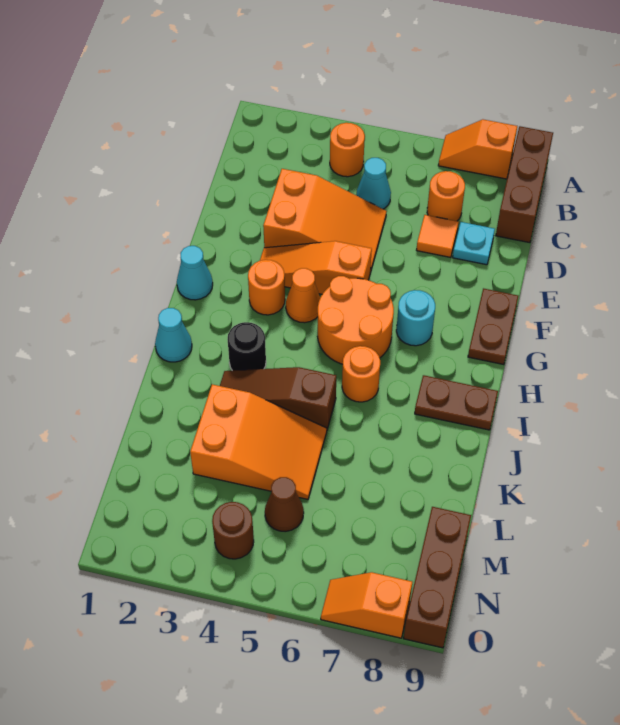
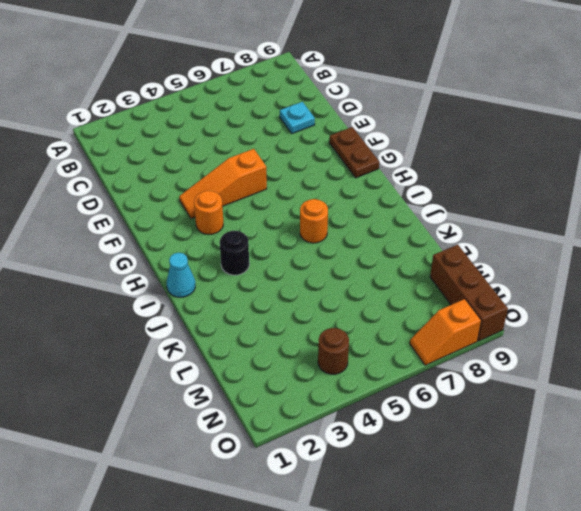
none -> orange slope A7:A8 level 1 top 8
none -> brown brick A9:C9 level 1
none -> orange round brick B4 level 1

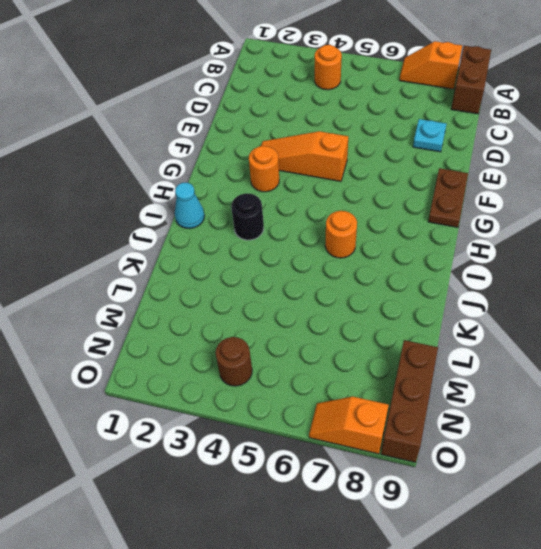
brown brick A9:B9 level 1 -> brown brick A9:C9 level 1
none -> cyan cone C5 level 1
none -> orange round brick C7 level 1
none -> orange slope D3:E5 level 1 top 3

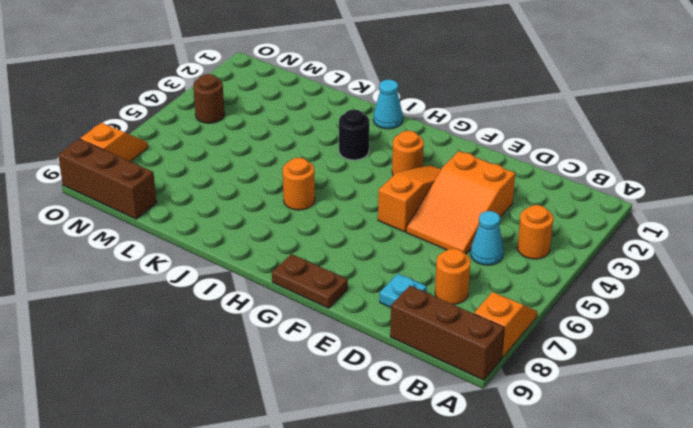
none -> orange tile D7 level 1
none -> cyan cone G1 level 1
none -> orange cone G4 level 1

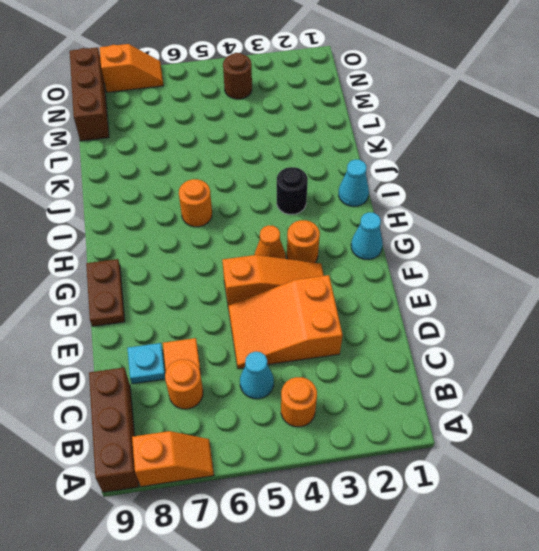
none -> orange round brick G5:H6 level 1
none -> cyan round brick G7 level 1
none -> brown plate I8:I9 level 1

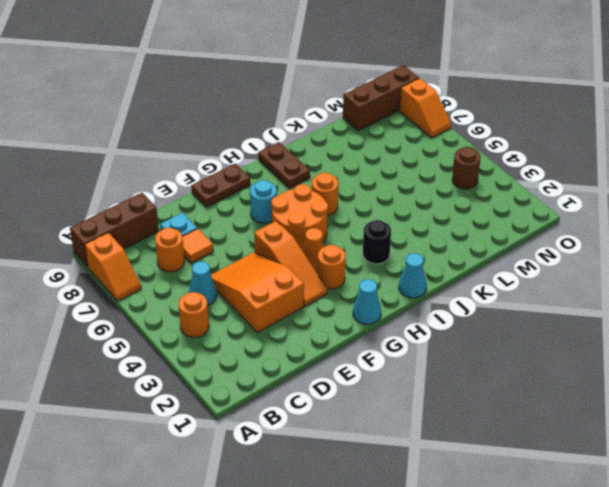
none -> brown slope J3:J5 level 1 top 5
none -> orange slope K3:L5 level 1 top 3
none -> brown cone M5 level 1

